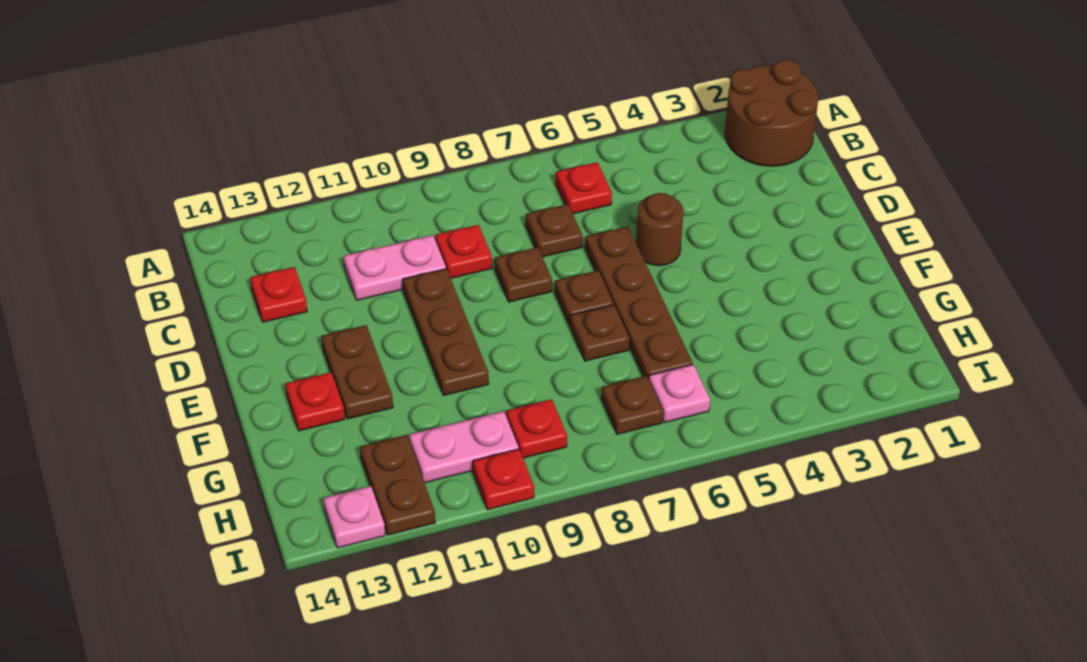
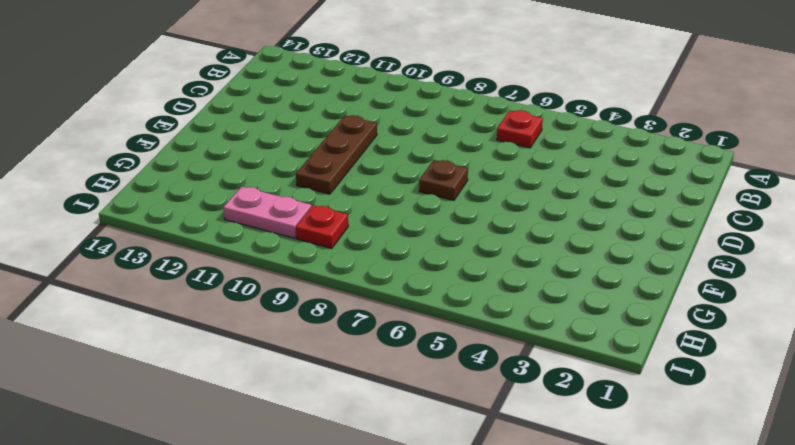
none -> brown round brick A1:B2 level 1
none -> brown plate C7 level 1
none -> red plate C9 level 1

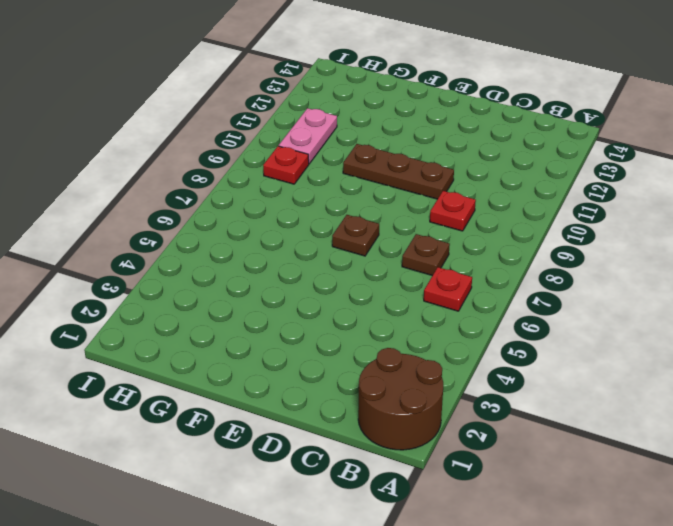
none -> pink plate C10:C11 level 1
none -> red plate C13 level 1
none -> brown round brick D5 level 1

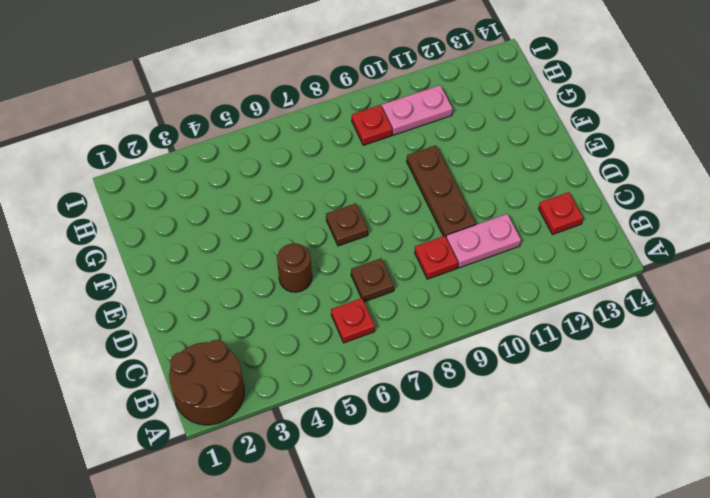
none -> brown plate D6:G6 level 1
none -> brown plate D8 level 1
none -> brown plate E12:F12 level 1

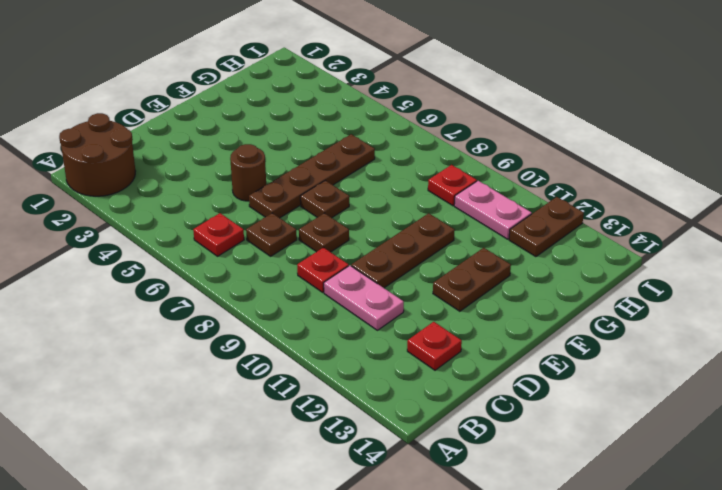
none -> brown plate F7 level 1
none -> red plate F13 level 1
none -> pink plate H6 level 1

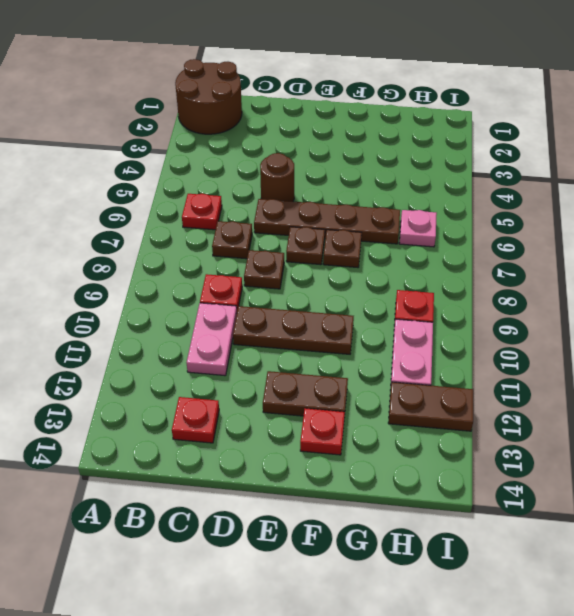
none -> brown plate H7 level 1
none -> red plate I10 level 1
none -> pink plate I13 level 1

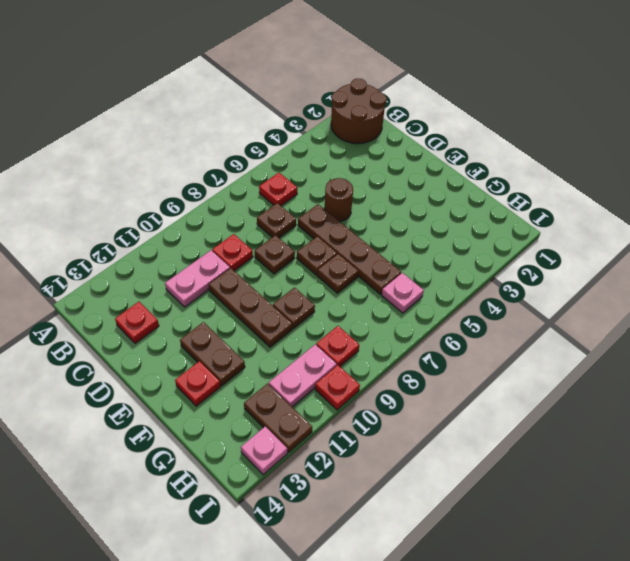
brown plate F9 level 1 -> brown plate H7 level 1

